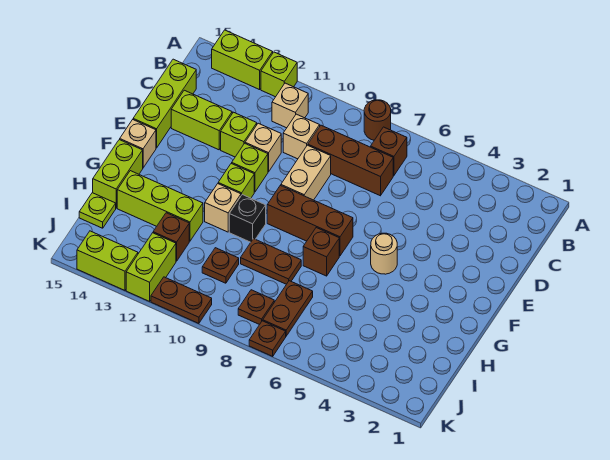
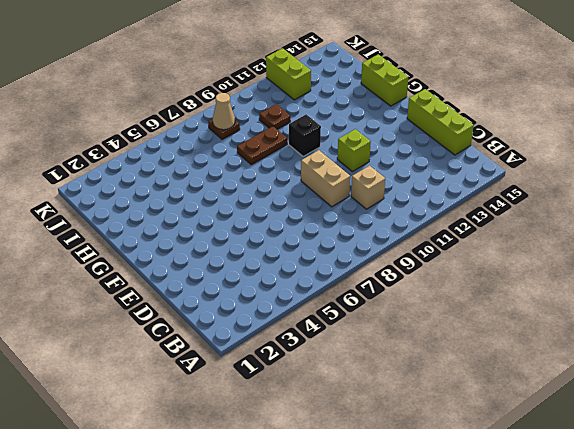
tan cone J8 level 2 -> none
none -> brown round brick A8 level 1
none -> lime brick A12 level 1
none -> lime brick A13:A14 level 1
none -> brown brick B7 level 1

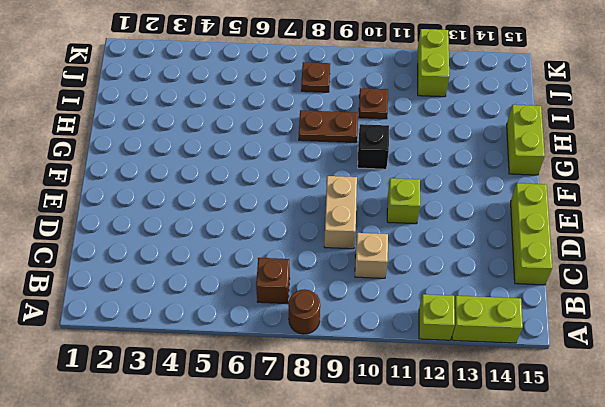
none -> tan brick B11 level 1
none -> brown brick C7:C9 level 1
none -> tan brick D11 level 1
none -> lime brick D12 level 1

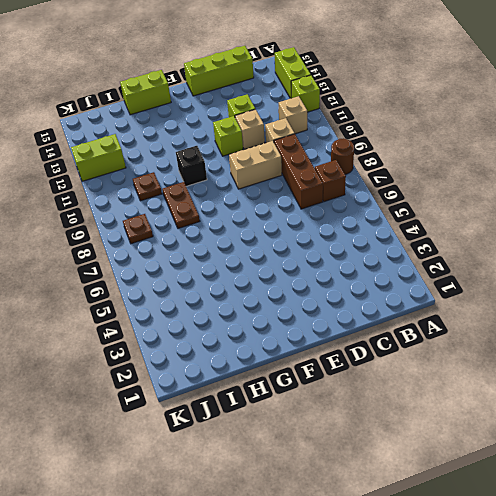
none -> lime brick D13:D14 level 1
none -> tan round brick F5 level 1
none -> brown brick F7:F9 level 1
none -> lime brick F11 level 1

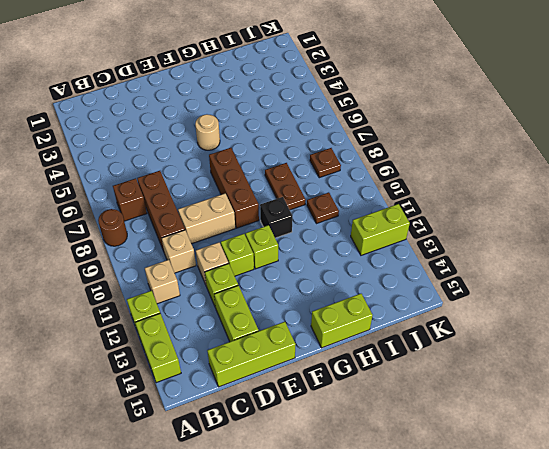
none -> tan brick F15 level 1
none -> brown brick G7 level 1
none -> tan brick G11 level 1
none -> lime brick H12:H14 level 1

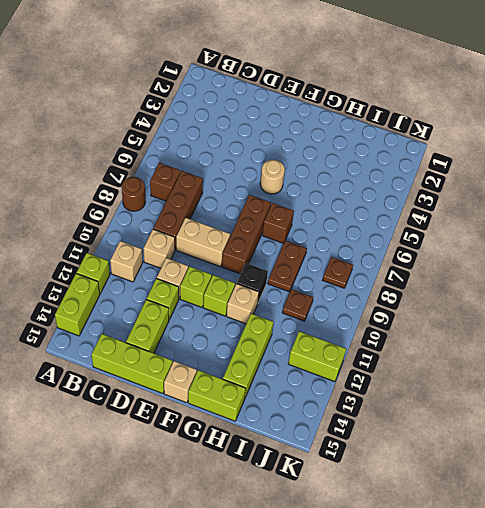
none -> brown plate I7:J7 level 1
none -> brown brick I12 level 1
none -> lime plate I15 level 1
none -> brown plate K7 level 1

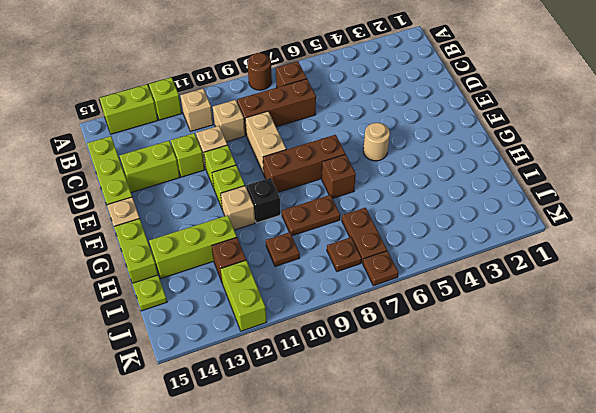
none -> brown plate K10:K11 level 1
none -> lime brick K13:K14 level 1

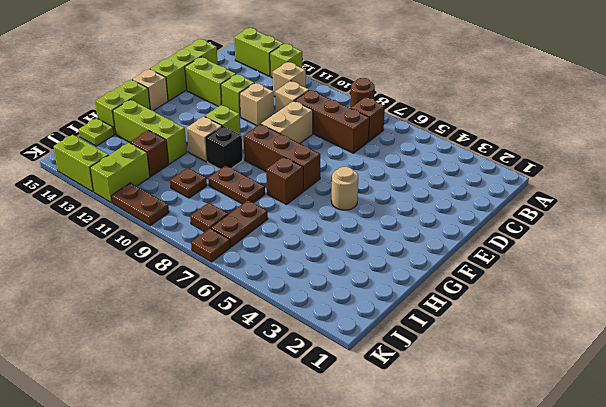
none -> lime brick E11 level 1

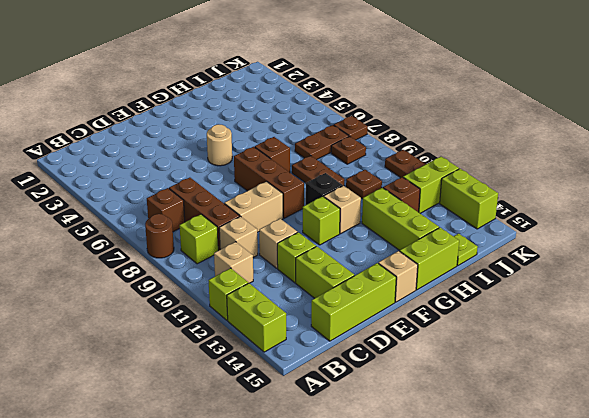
lime brick B9 level 1 -> lime brick E11 level 1

